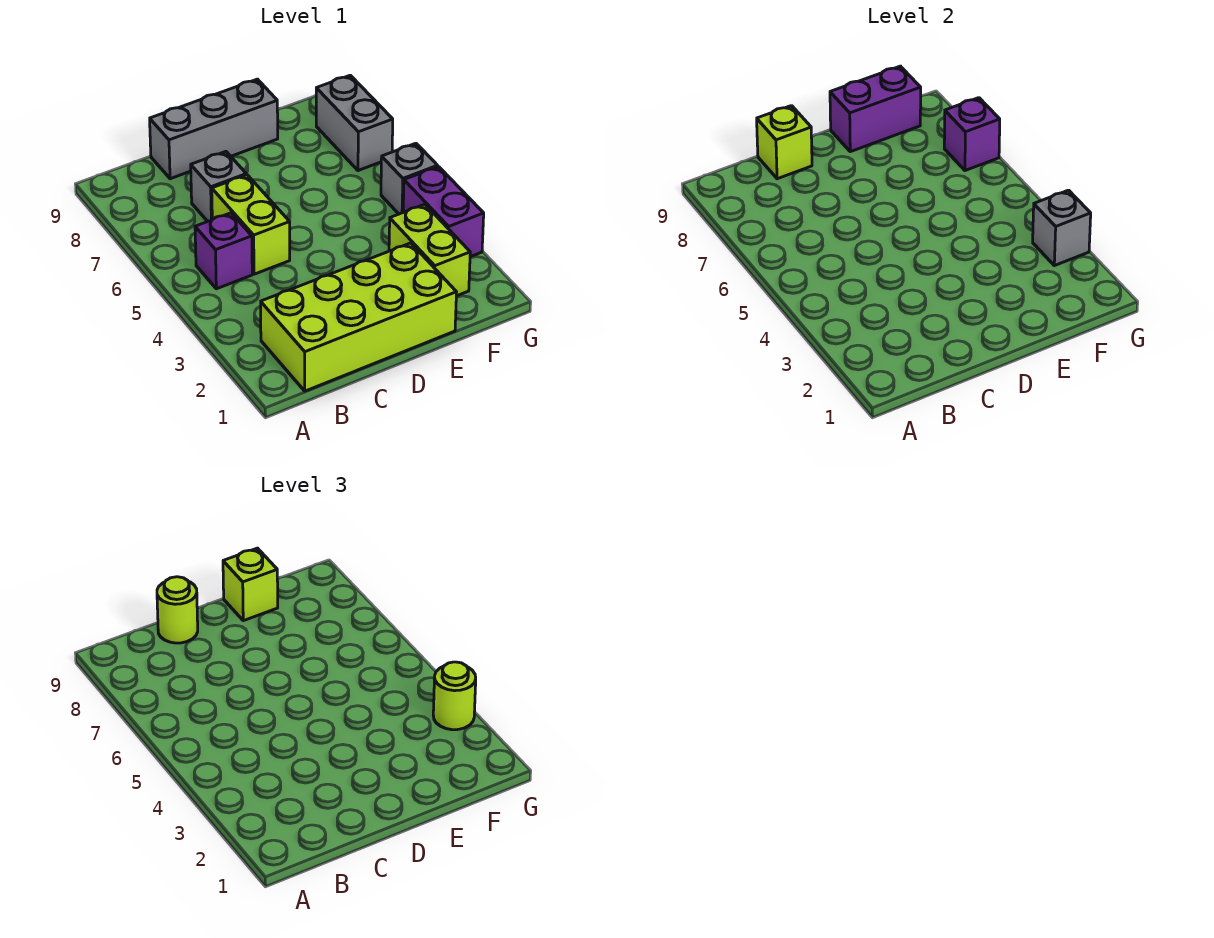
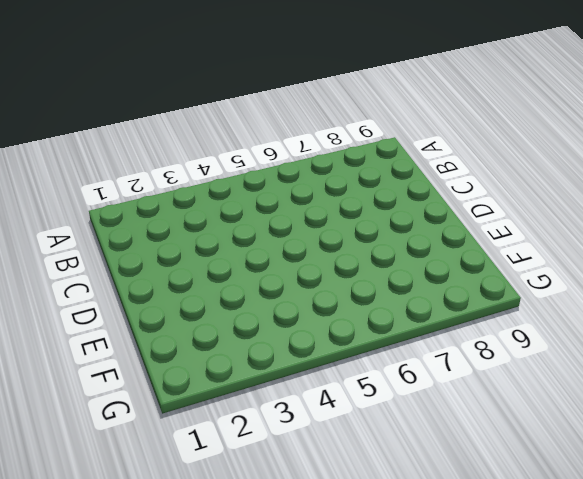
none -> lime brick B1:E2 level 1
none -> purple brick B5 level 1
none -> lime brick C5:C6 level 1

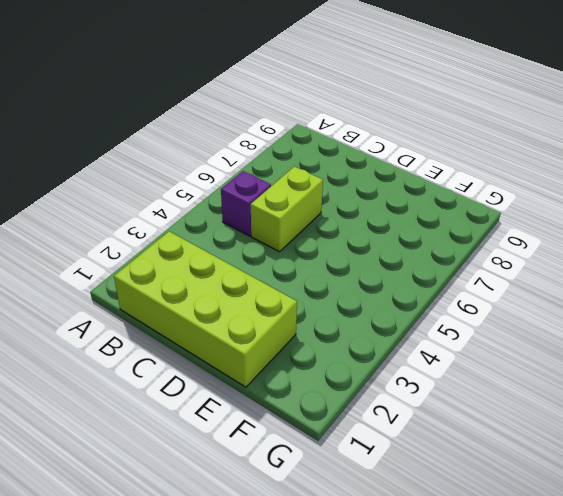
none -> grey brick C7 level 1
none -> grey brick C9:E9 level 1
none -> lime brick F2:F3 level 1

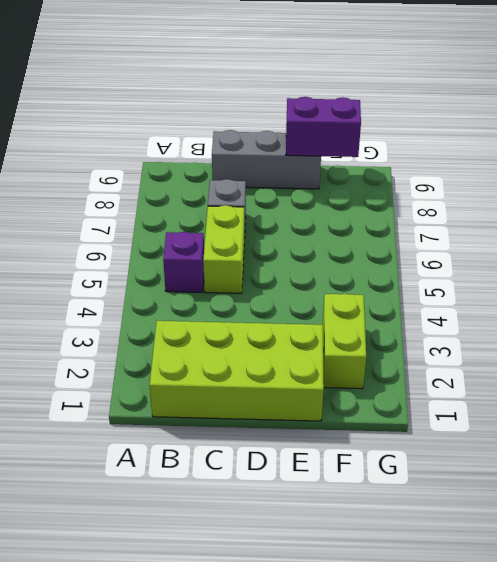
none -> purple brick G3:G4 level 1
none -> grey brick G5 level 1
none -> grey brick G7:G8 level 1

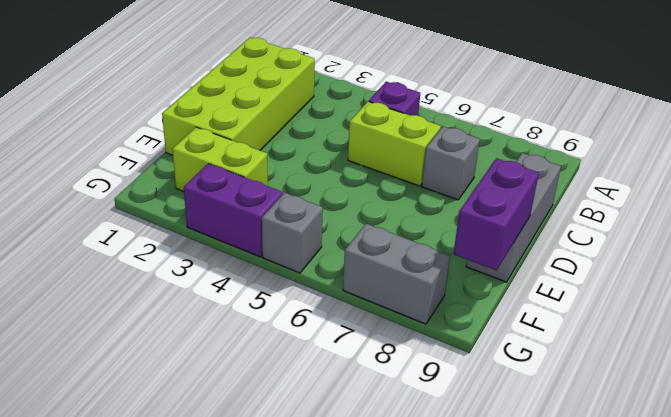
none -> lime brick C9 level 2
none -> grey brick G3 level 2
none -> purple brick G7 level 2

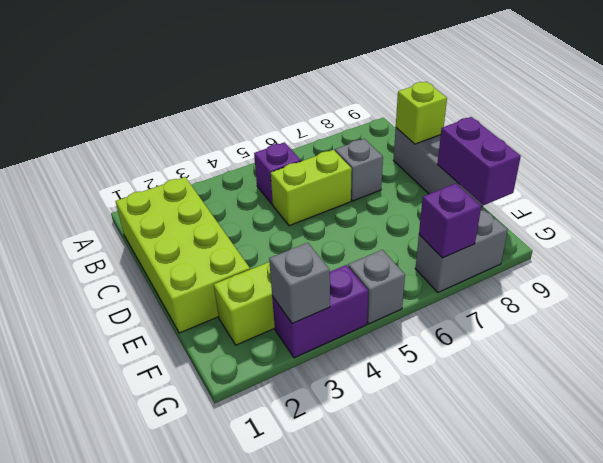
none -> lime round brick C9 level 3
none -> lime brick E9 level 3
none -> lime round brick G3 level 3

